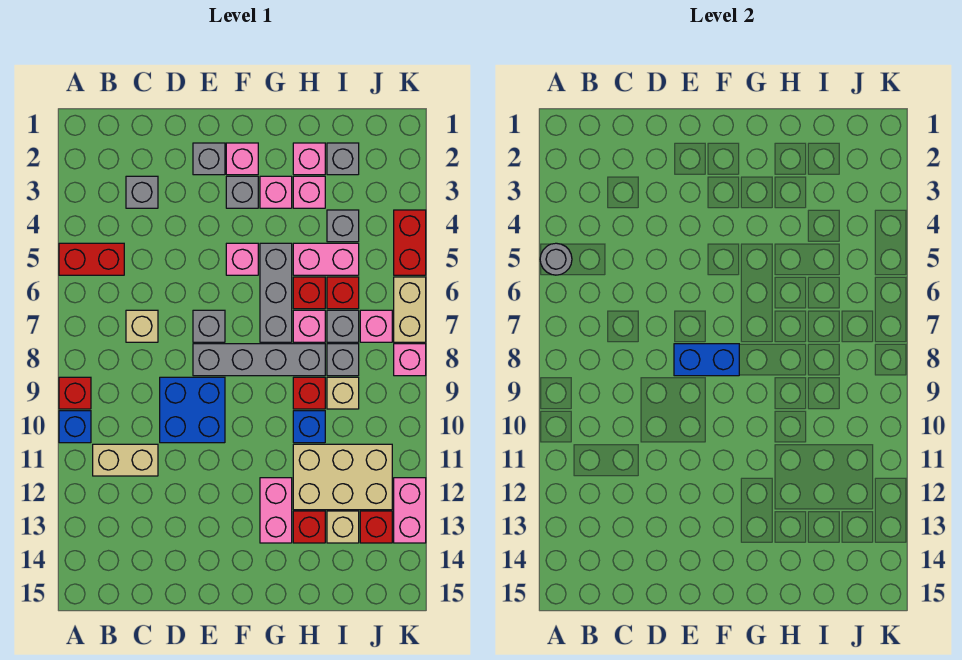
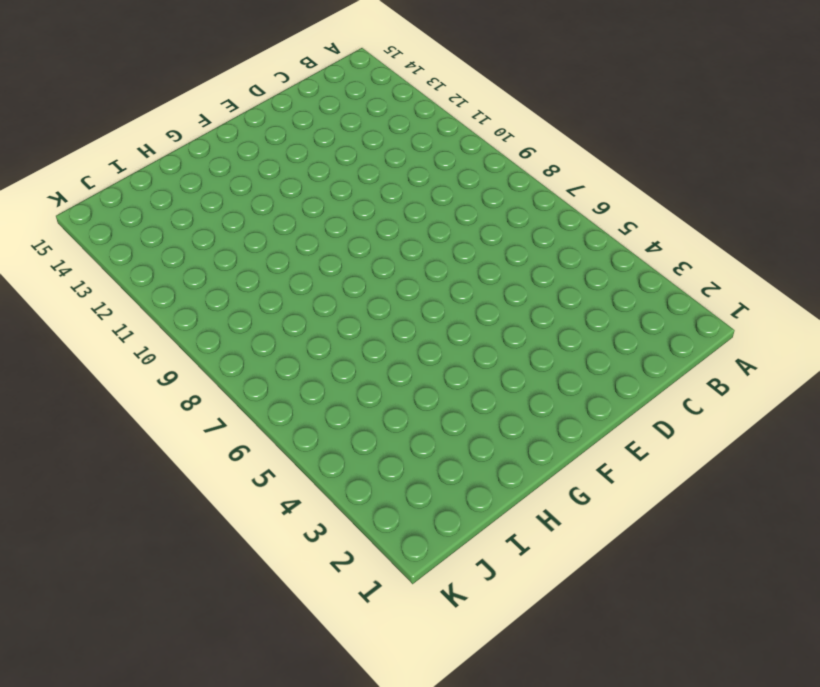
none -> red brick A5:B5 level 1
none -> red brick A9 level 1
none -> blue brick A10 level 1
none -> tan brick B11:C11 level 1

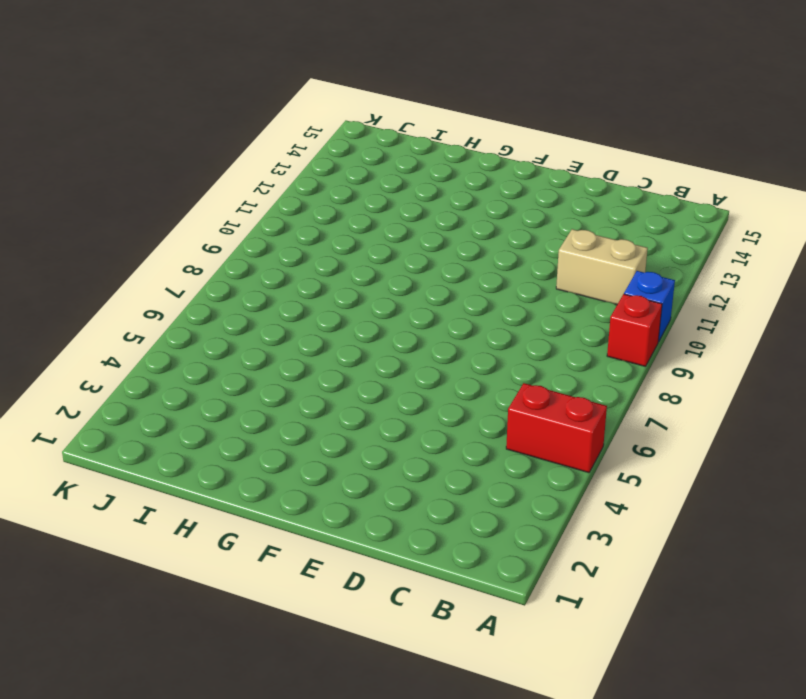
none -> grey brick C3 level 1
none -> tan brick C7 level 1
none -> blue brick D9:E10 level 1
none -> grey brick E2 level 1

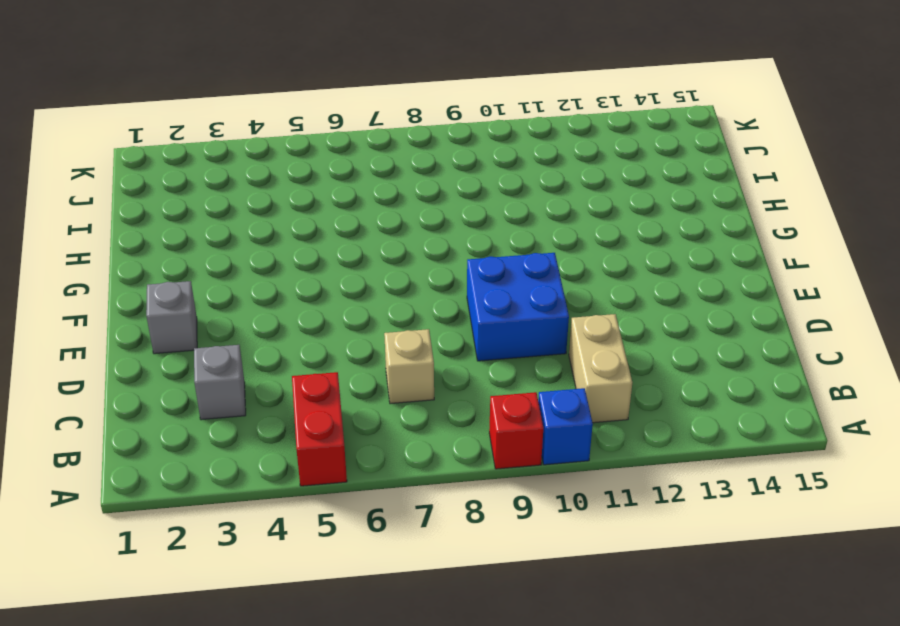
none -> grey brick E7 level 1
none -> grey brick E8:H8 level 1
none -> pink brick F2 level 1
none -> grey brick F3 level 1

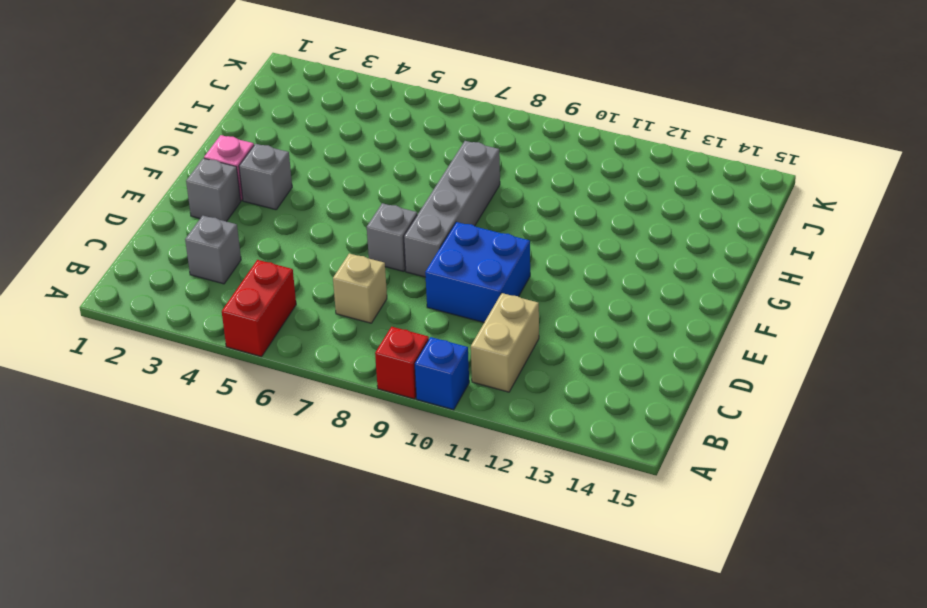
none -> pink brick F5 level 1
none -> pink brick G3 level 1
none -> grey brick G5:G7 level 1
none -> pink brick G12:G13 level 1

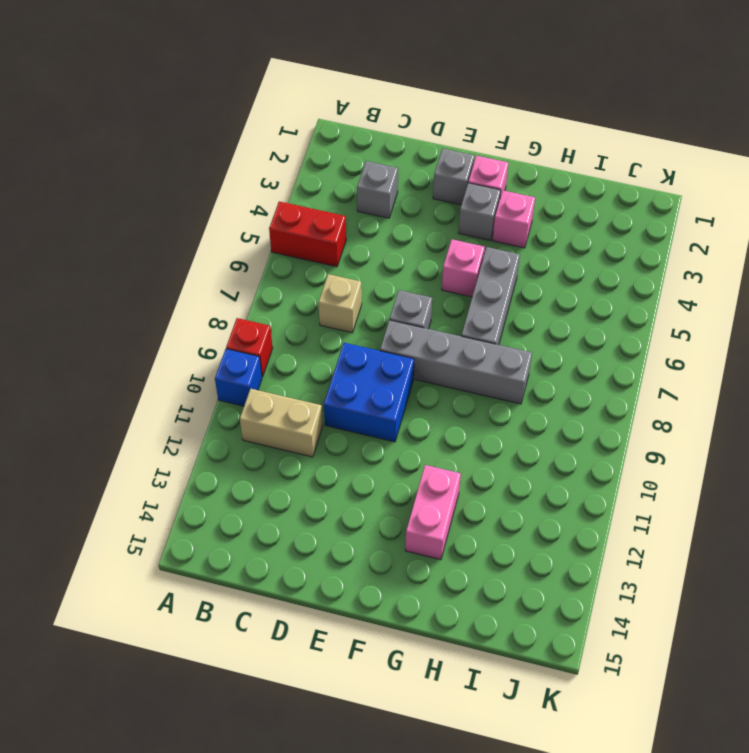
none -> pink brick H2 level 1
none -> pink brick H3 level 1
none -> pink brick H5:I5 level 1
none -> red brick H6 level 1

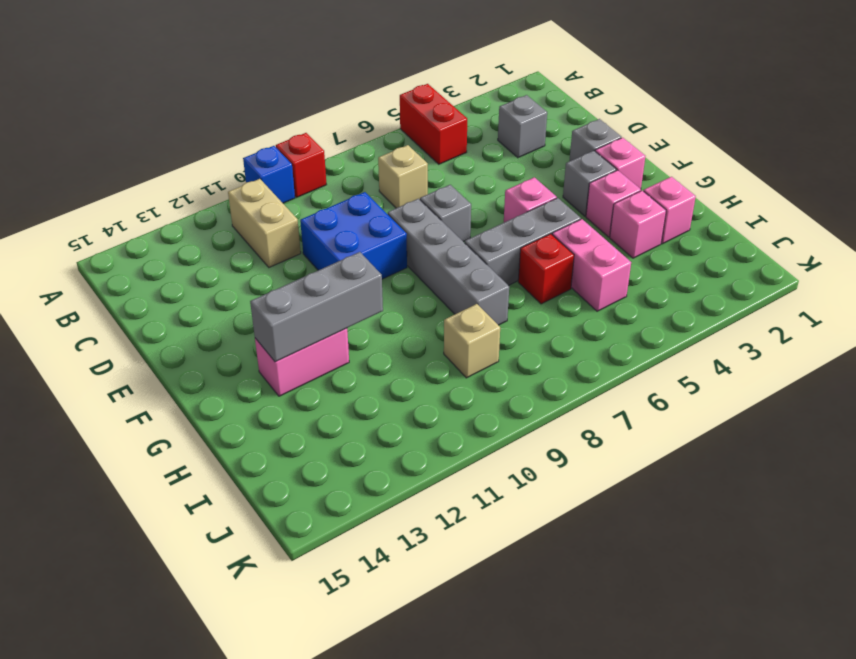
grey brick G11:G13 level 2 -> none
none -> pink brick H7 level 1
none -> red brick H9 level 1
none -> blue brick H10 level 1
none -> tan brick H11:J12 level 1

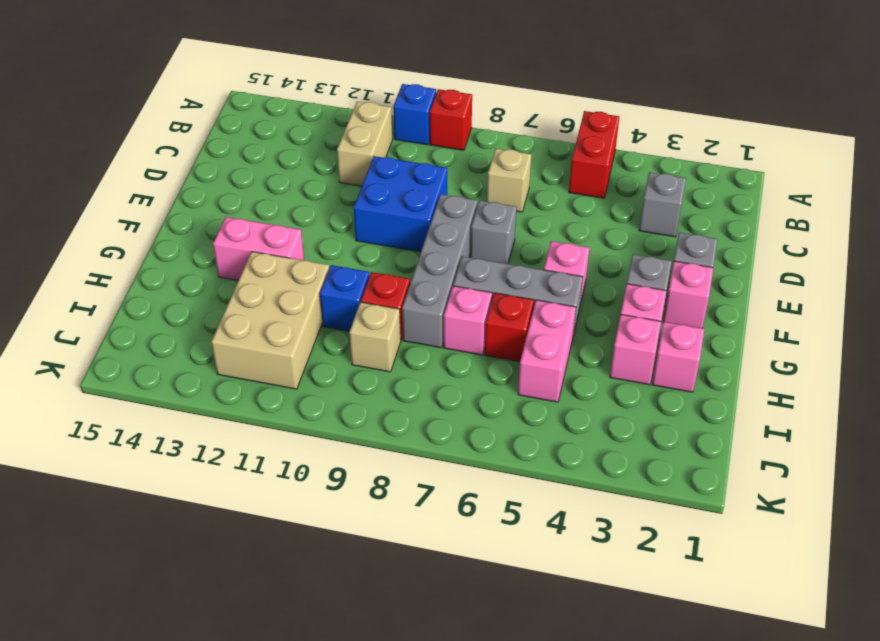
none -> red brick H13 level 1
none -> grey brick I2 level 1
none -> grey brick I4 level 1
none -> red brick I6 level 1

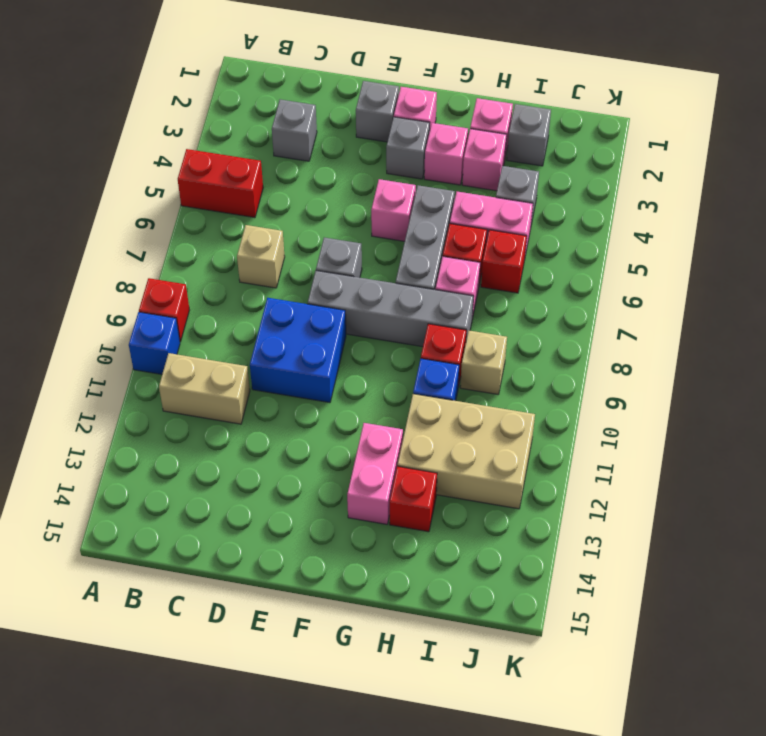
none -> grey brick I7 level 1
none -> grey brick I8 level 1
none -> tan brick I13 level 1
none -> pink brick J7 level 1

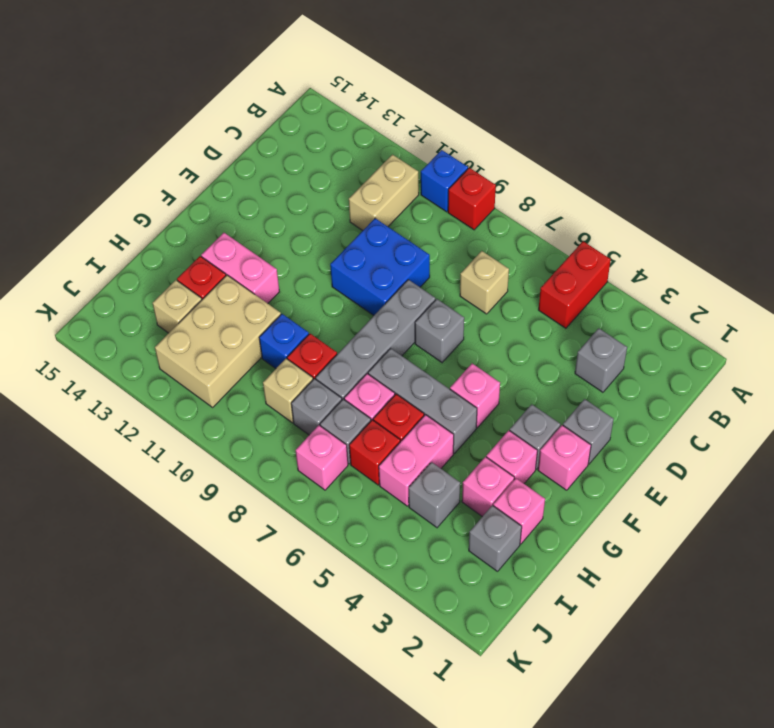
none -> red brick J13 level 1
none -> red brick K4:K5 level 1
none -> tan brick K6:K7 level 1
none -> pink brick K8 level 1

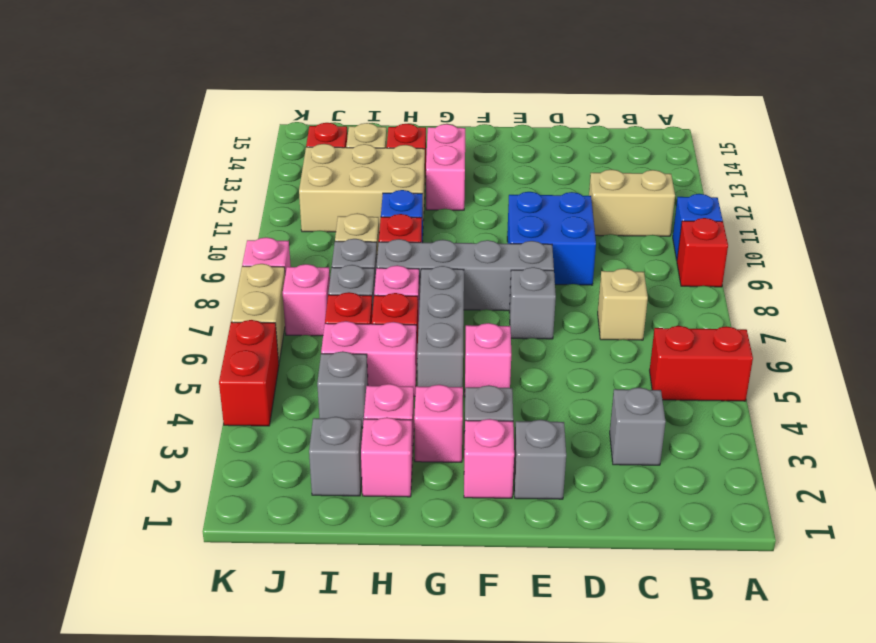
none -> pink brick K12:K13 level 1
none -> grey round brick A5 level 2
none -> blue brick E8:F8 level 2

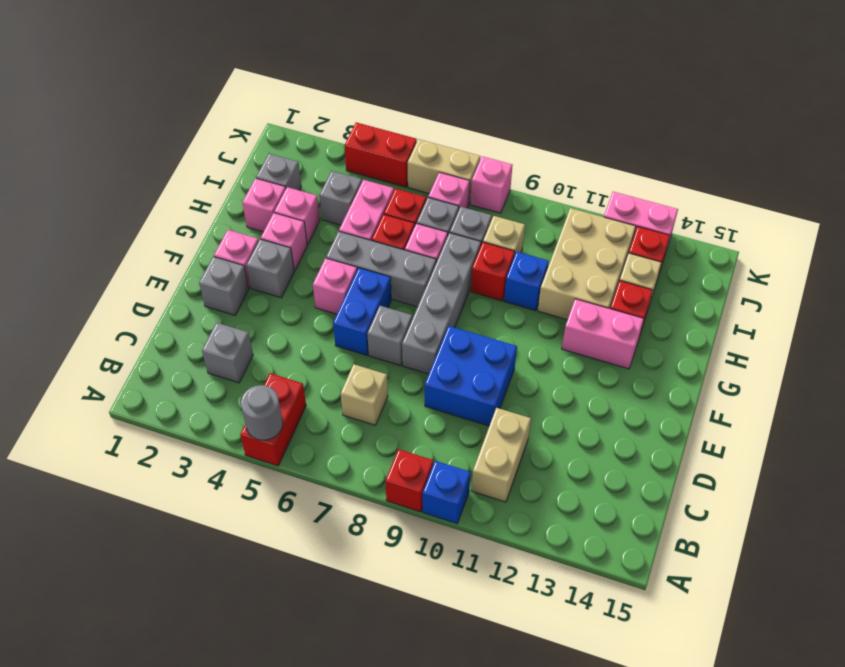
blue brick E6:F6 level 1 -> blue brick E8:F8 level 2

